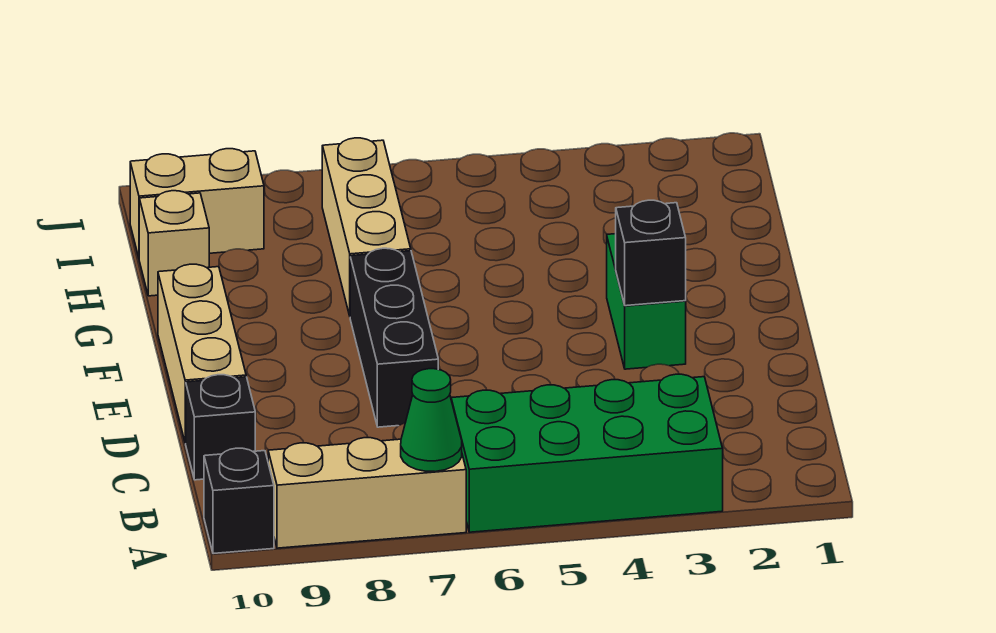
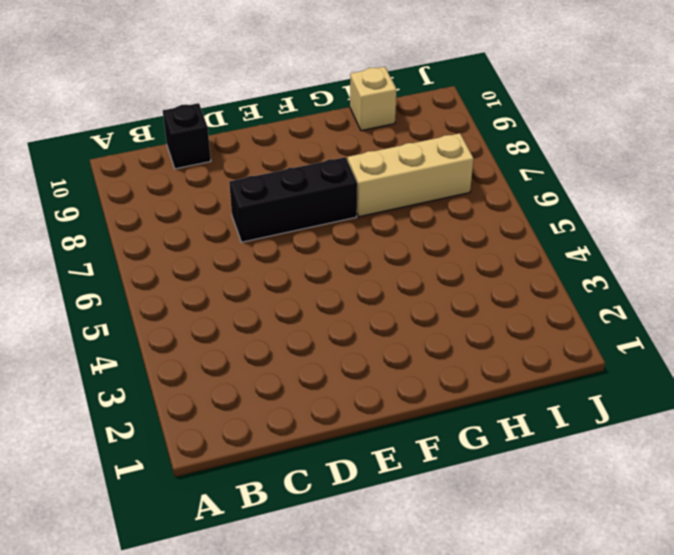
none -> green brick A3:B6 level 1
none -> tan brick A7:A9 level 1
none -> black brick A10 level 1

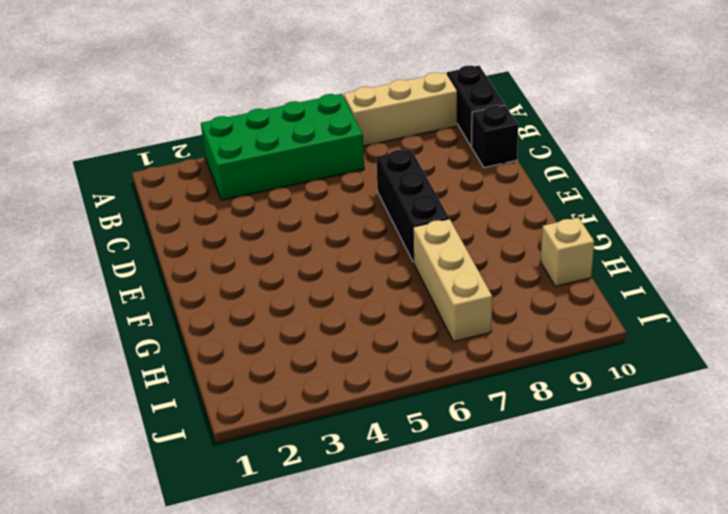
black brick A10:B10 level 1 -> black brick A10 level 1
none -> tan brick D10:F10 level 1
none -> green brick E3:F3 level 1
none -> tan brick I9:I10 level 1

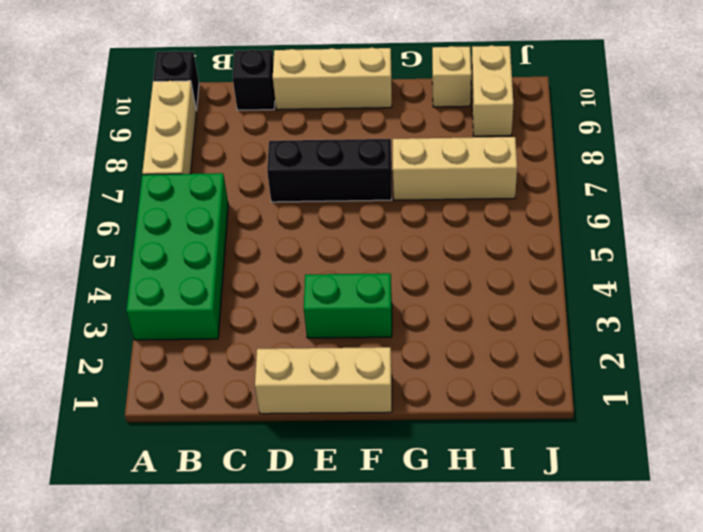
tan brick D1:F1 level 1 -> none
none -> green cone A7 level 2
none -> black brick E3 level 2

